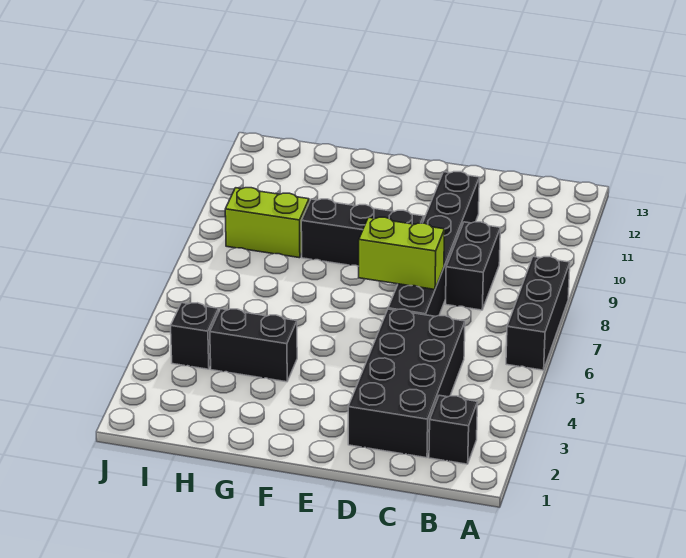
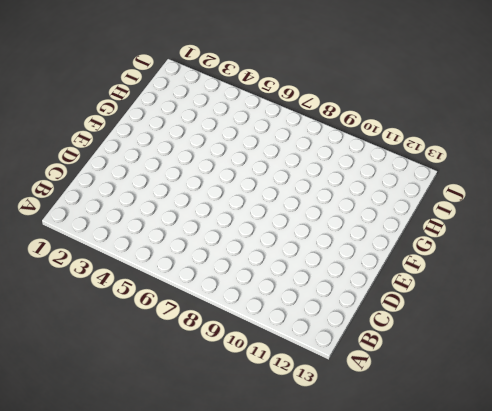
none -> black brick A6:A8 level 1
none -> black brick B2 level 1

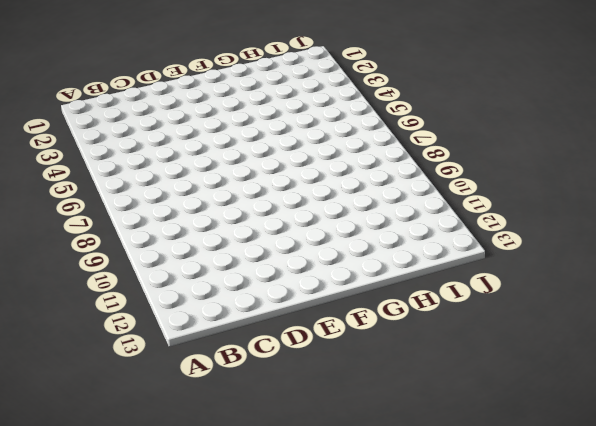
none -> black brick A6:A8 level 1
none -> black brick B2 level 1

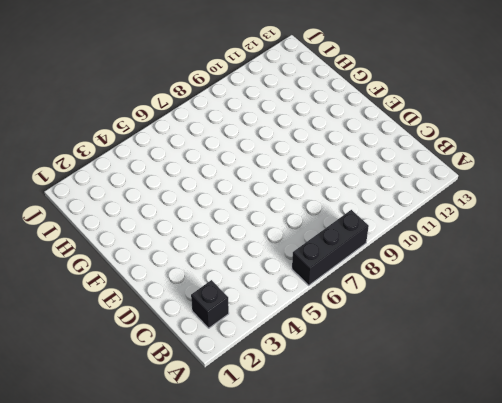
none -> black brick C2:D5 level 1
none -> black brick C8:C9 level 1

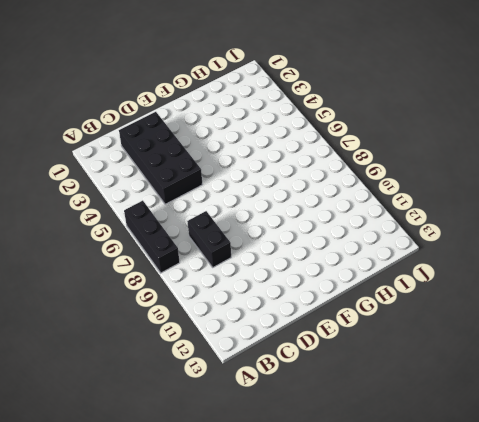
none -> black brick B2 level 1
none -> black brick D6:D11 level 1

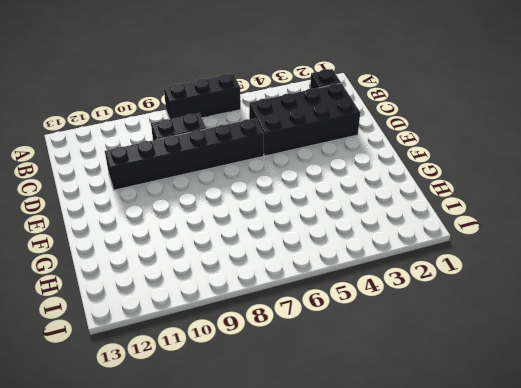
none -> black brick E9:G9 level 1
none -> black brick G4:H4 level 1

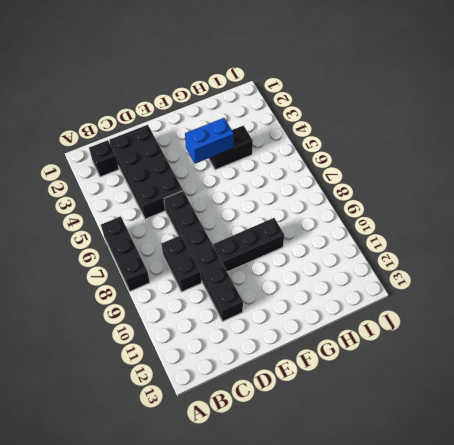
blue brick F4:G4 level 2 -> none
none -> lime brick H9:I9 level 1
none -> black brick I4 level 1

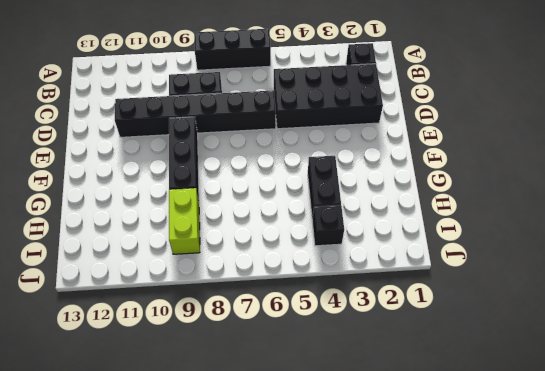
none -> lime brick D7:E7 level 2

